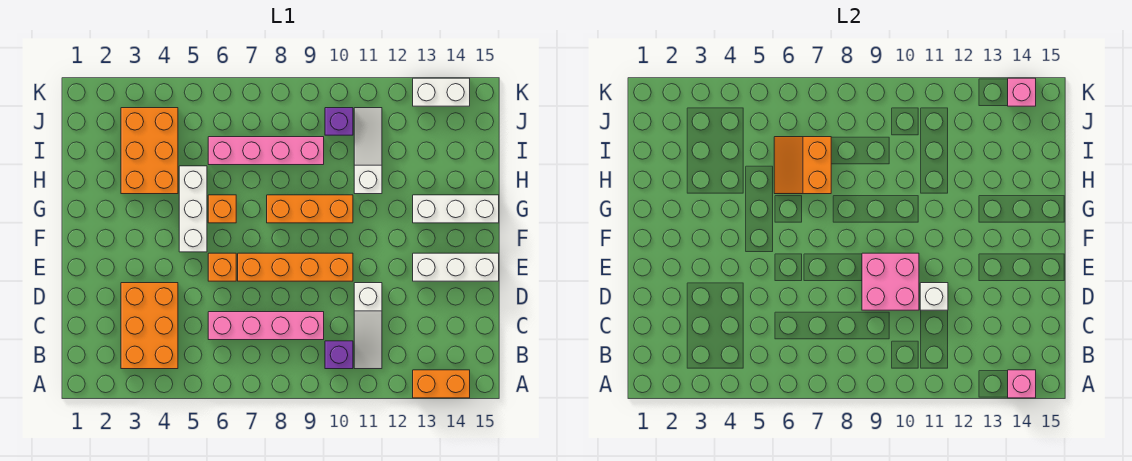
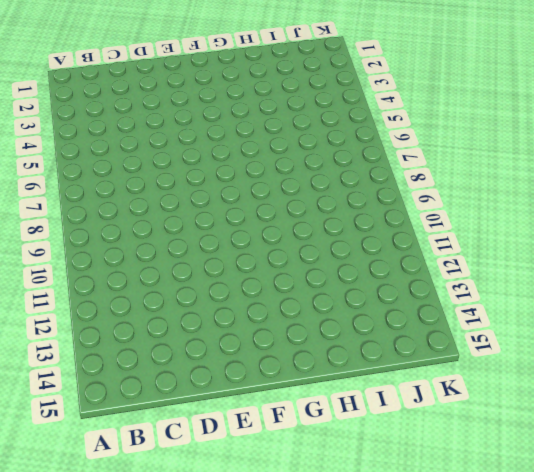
none -> orange brick A13:A14 level 1
none -> orange brick B3:D4 level 1
none -> purple brick B10 level 1

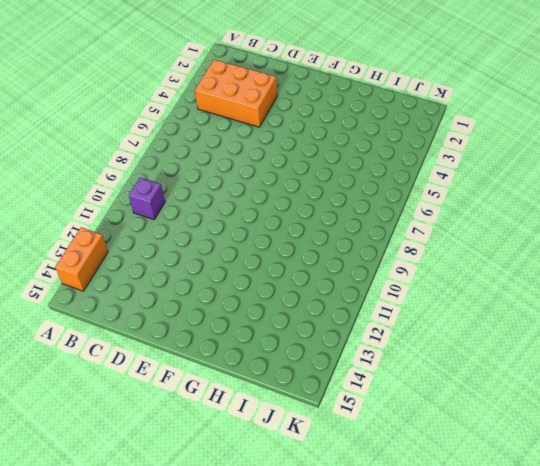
none -> white slope B11:D11 level 1 top D
none -> pink brick C6:C9 level 1
none -> orange brick E6 level 1

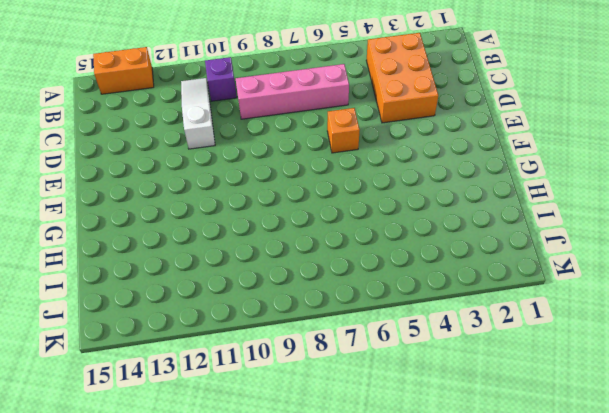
none -> orange brick E7:E10 level 1
none -> white brick E13:E15 level 1
none -> white brick F5:H5 level 1

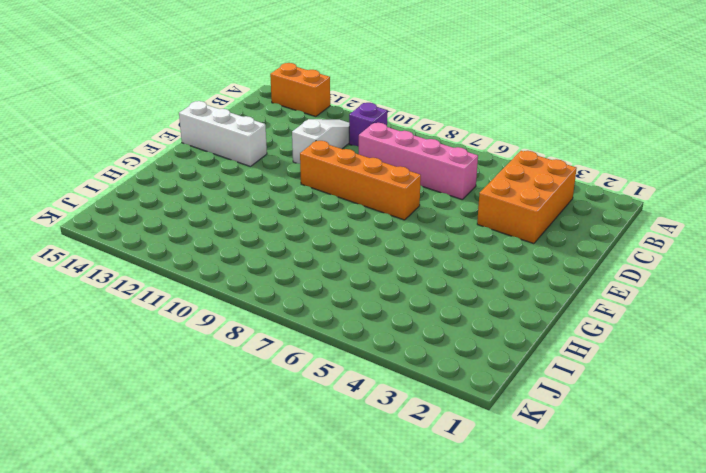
none -> orange brick E6 level 1
none -> white brick F5:H5 level 1
none -> orange brick G6 level 1

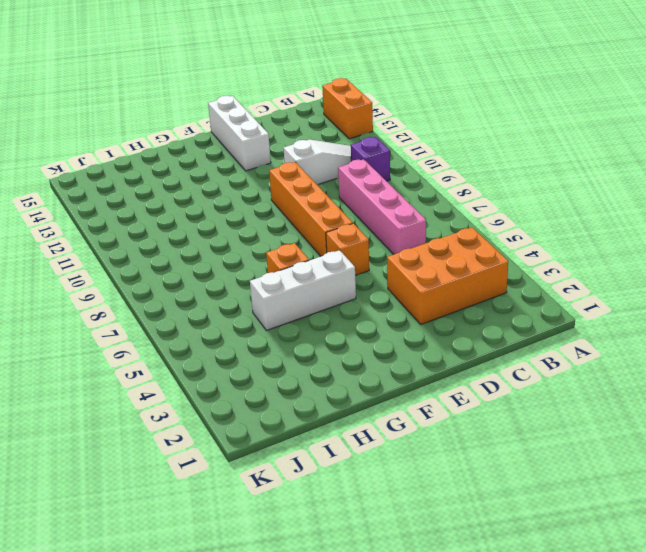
none -> orange brick G8:G10 level 1
none -> white brick G13:G15 level 1
none -> orange brick H3:J4 level 1

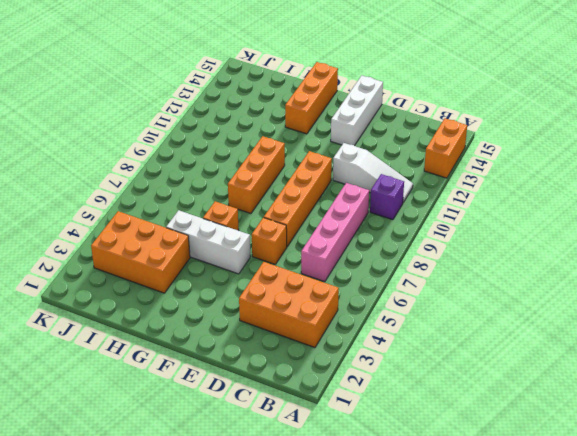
orange brick G13:G15 level 1 -> white brick G13:G15 level 1
none -> white slope H11:J11 level 1 top H
none -> pink brick I6:I9 level 1
none -> purple brick J10 level 1

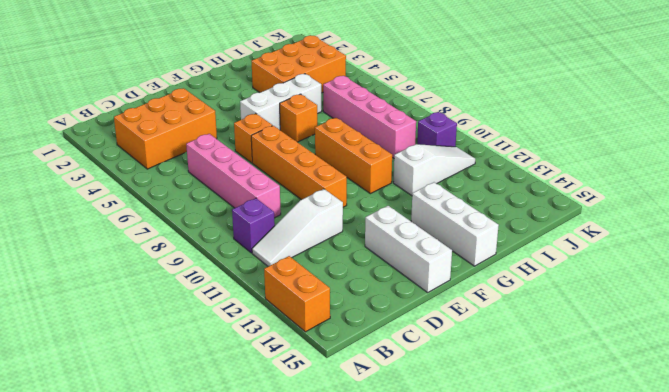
none -> white brick K13:K14 level 1
none -> pink brick A14 level 2
none -> pink brick D9:E10 level 2

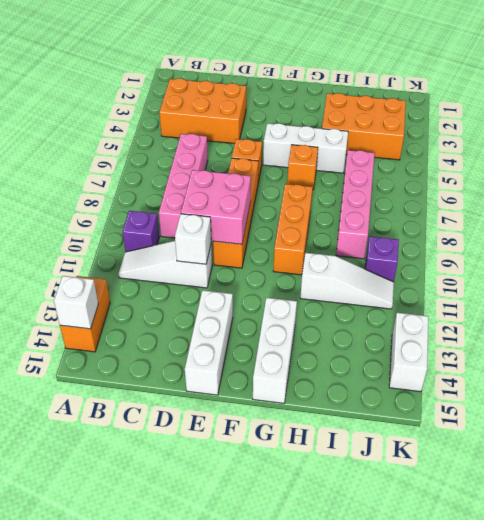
white brick A14 level 2 -> pink brick A14 level 2
none -> orange slope H6:I7 level 2 top 7
none -> pink brick K14 level 2

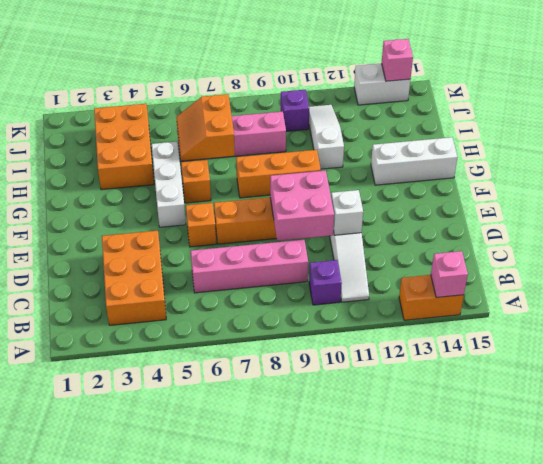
none -> white brick E13:E15 level 1

